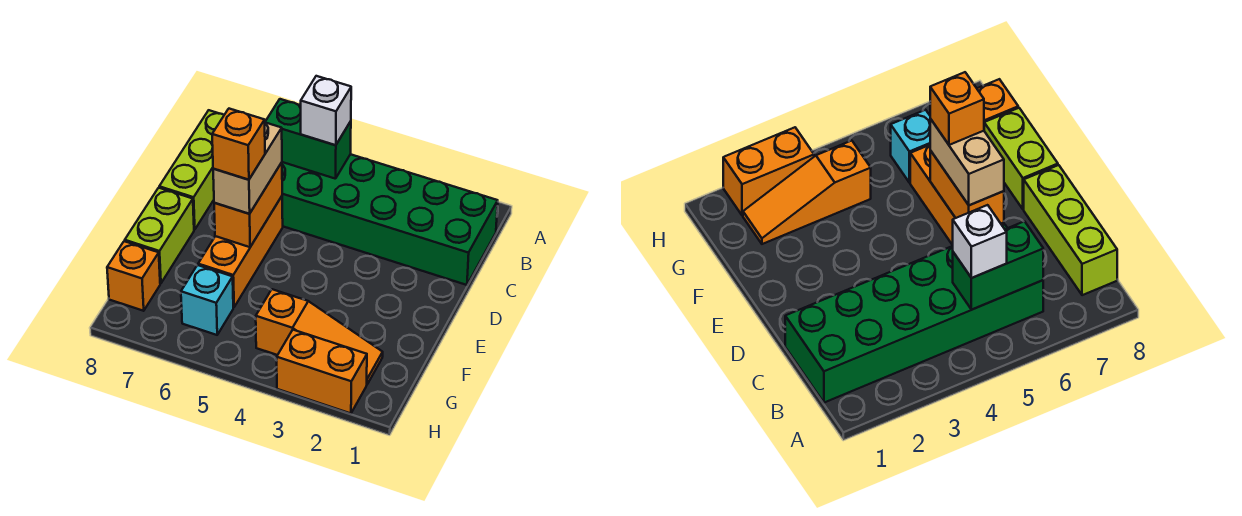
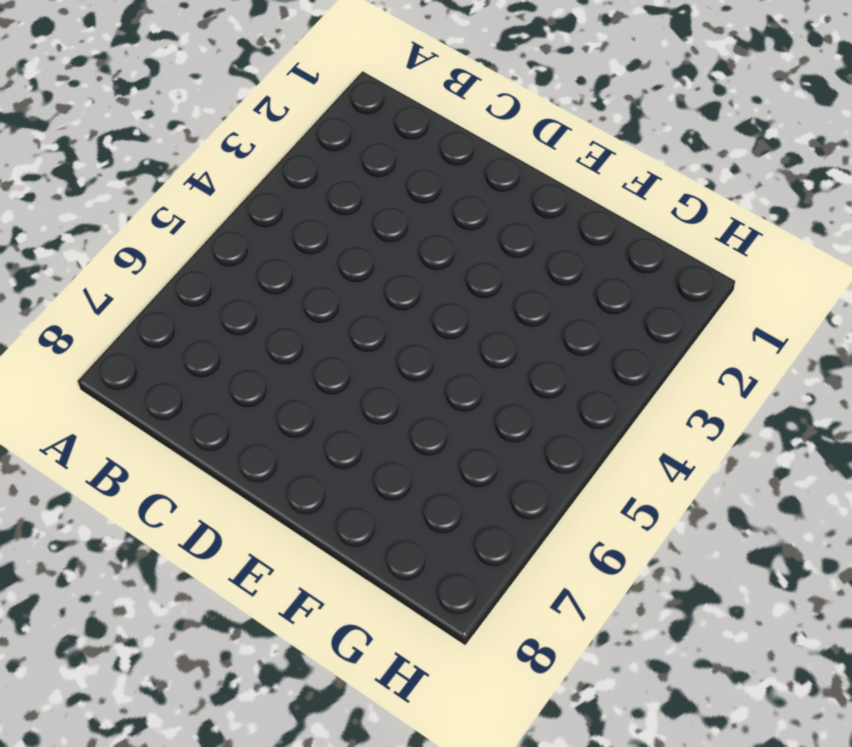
none -> green brick B1:C6 level 1
none -> lime brick B8:D8 level 1
none -> orange brick D6:F6 level 1

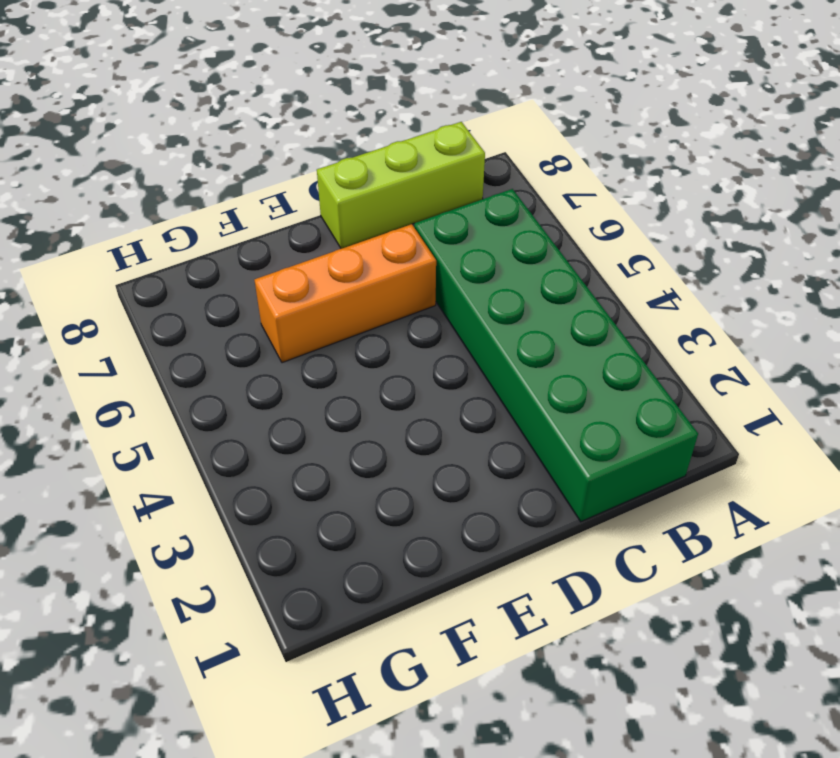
none -> lime brick E8:F8 level 1
none -> orange slope G2:G4 level 1 top 4
none -> cyan brick G6 level 1

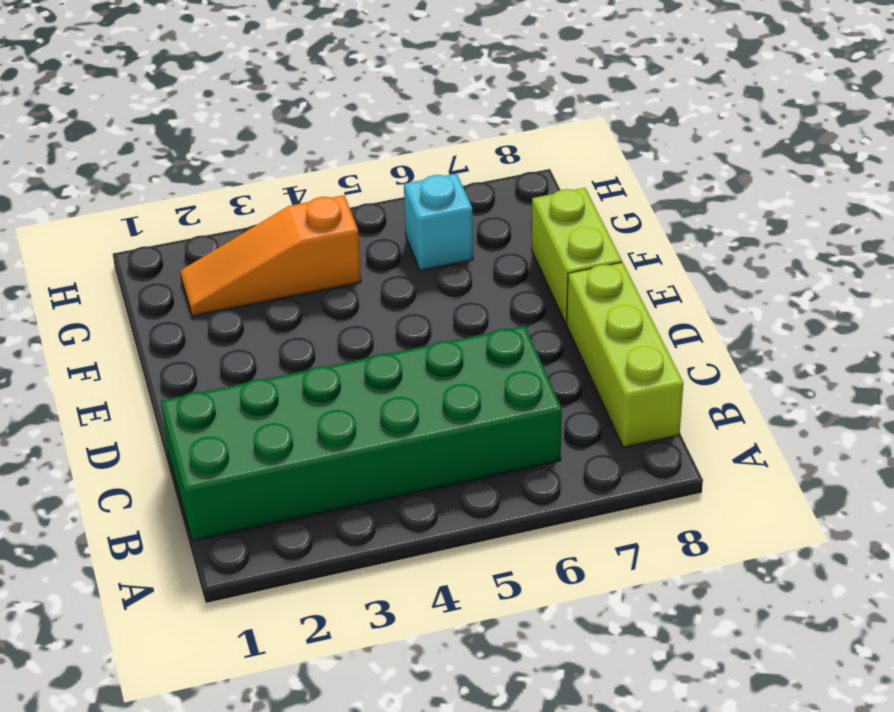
none -> orange brick D6:F6 level 1
none -> orange brick G8 level 1
none -> orange brick H2:H3 level 1

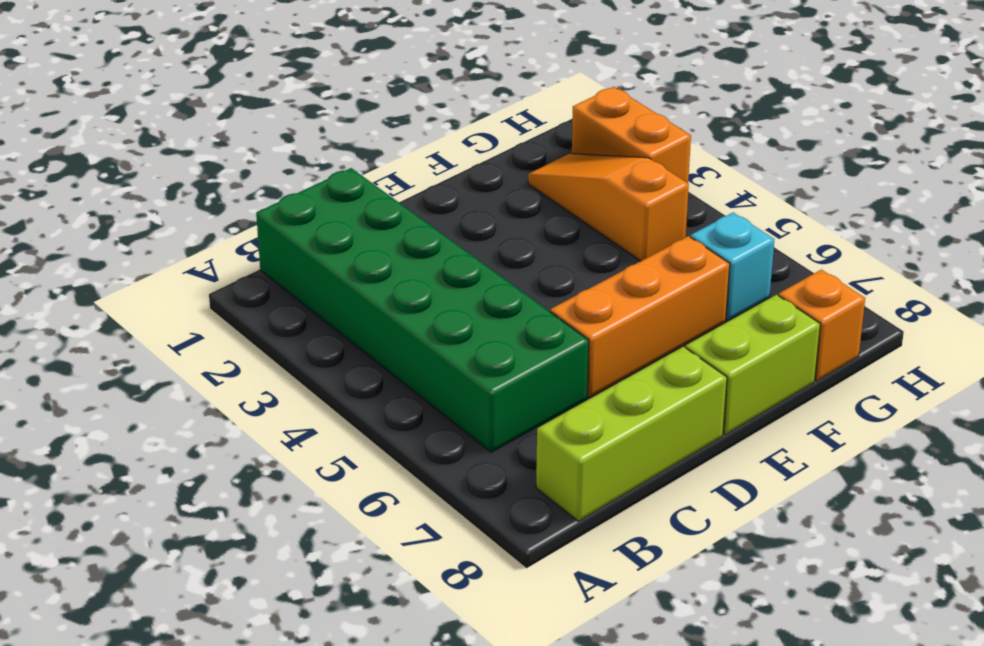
none -> green brick B5:B6 level 2
none -> orange brick D6:E6 level 2
none -> white brick B5 level 3

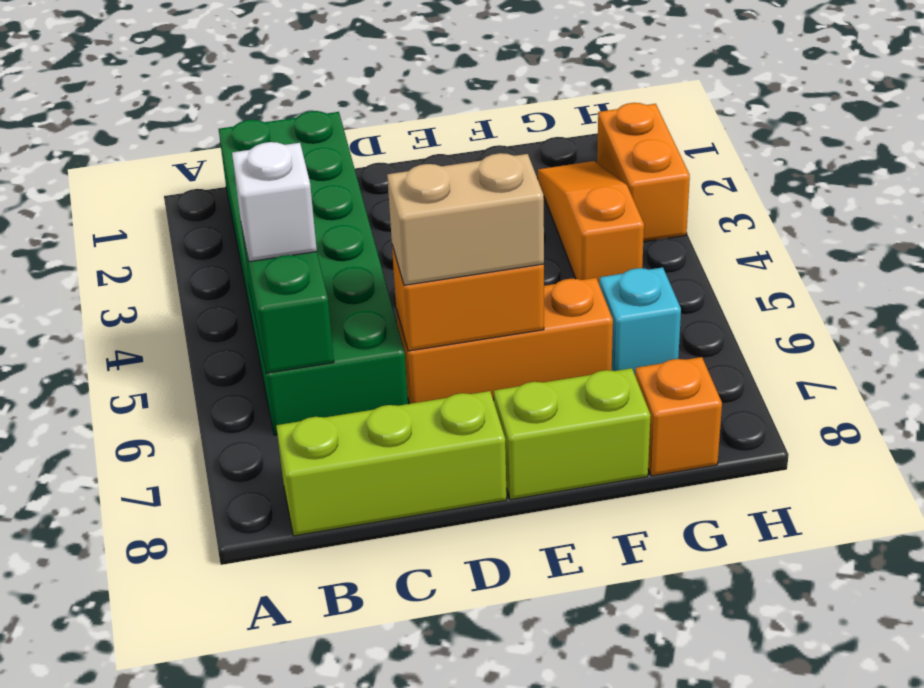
none -> orange brick E6 level 4

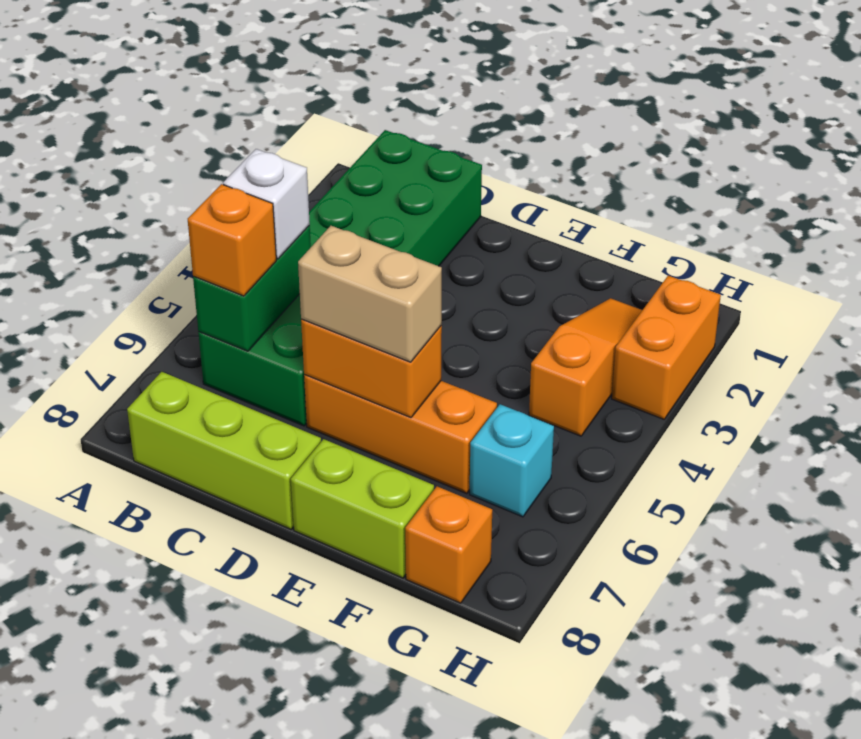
orange brick B6 level 3 -> orange brick E6 level 4

